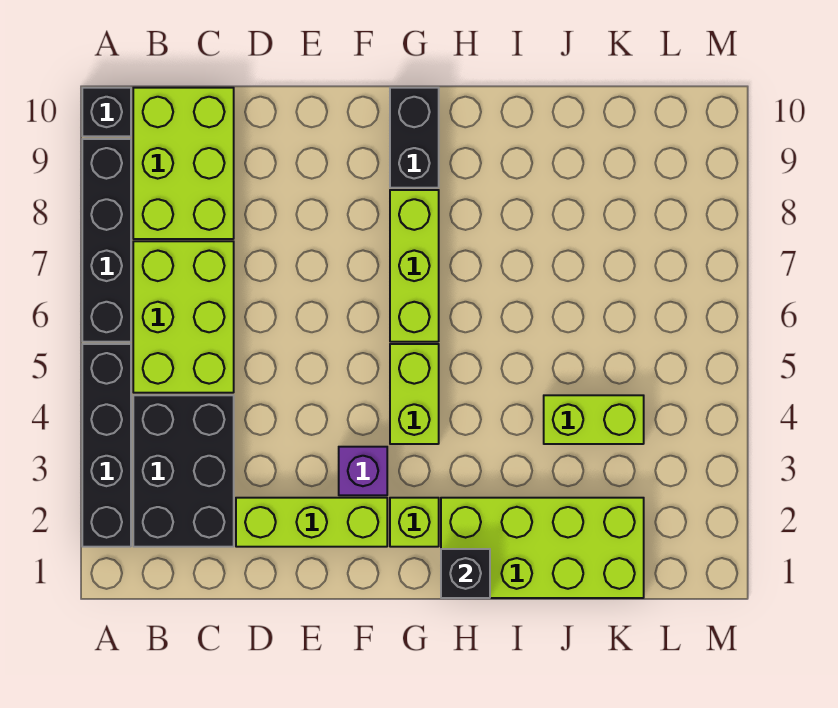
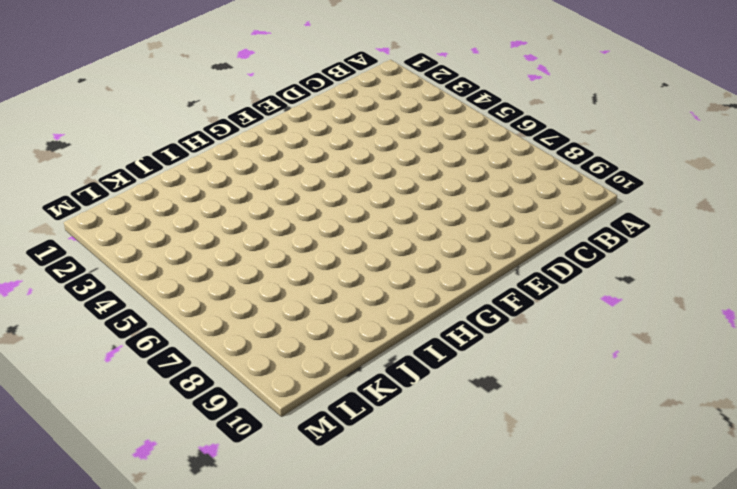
none -> black brick A2:A5 level 1
none -> black brick A6:A9 level 1
none -> black brick A10 level 1

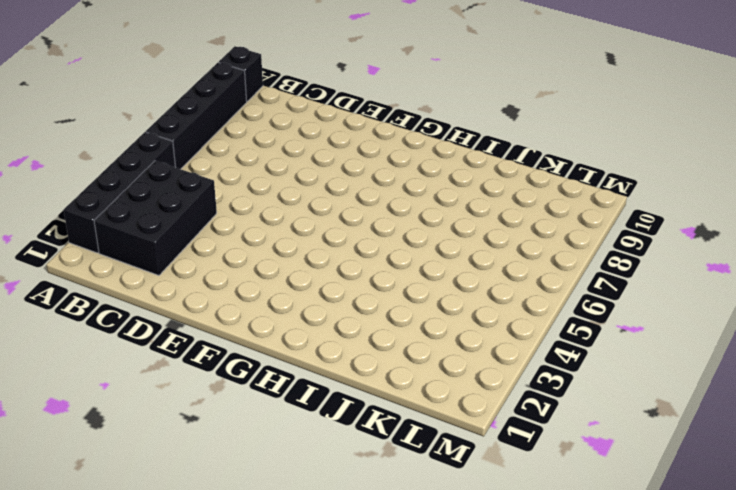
none -> lime brick B5:C7 level 1
none -> lime brick B8:C10 level 1
none -> lime brick D2:F2 level 1

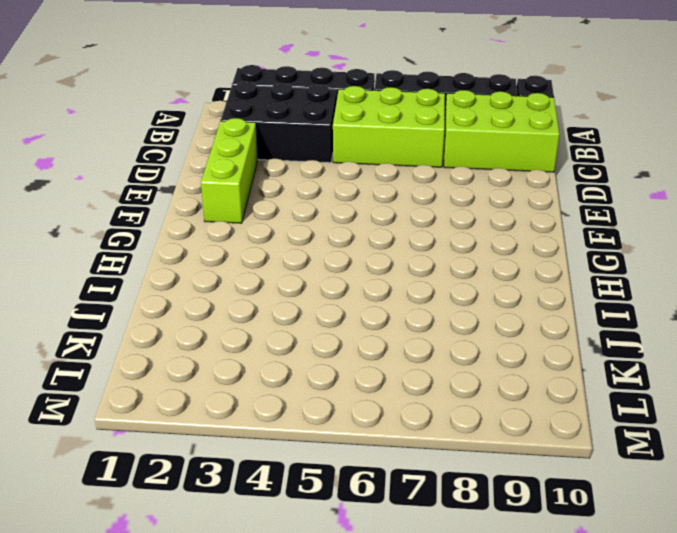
none -> purple brick F3 level 1
none -> lime brick G2 level 1
none -> lime brick G4:G5 level 1

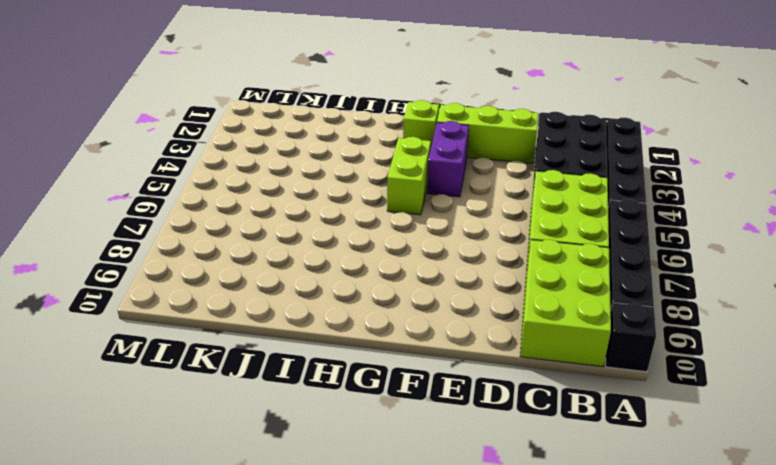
purple brick F3:F4 level 1 -> purple brick F3 level 1
none -> lime brick G6:G8 level 1
none -> black brick G9:G10 level 1
none -> lime brick H1:K2 level 1

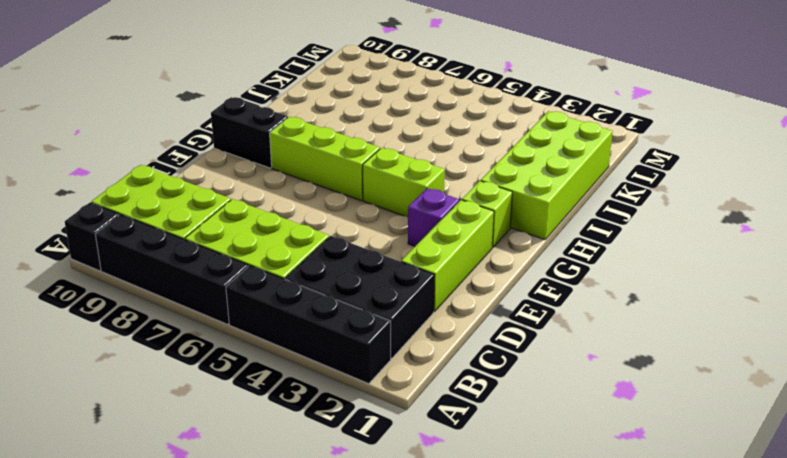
none -> lime brick J4:K4 level 1
none -> black brick H1 level 2

